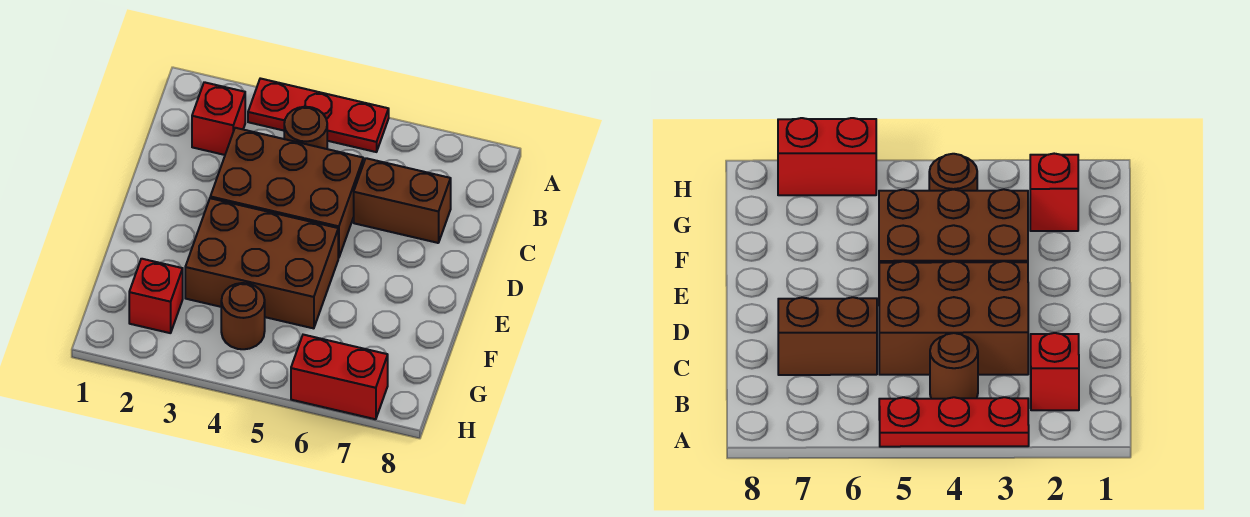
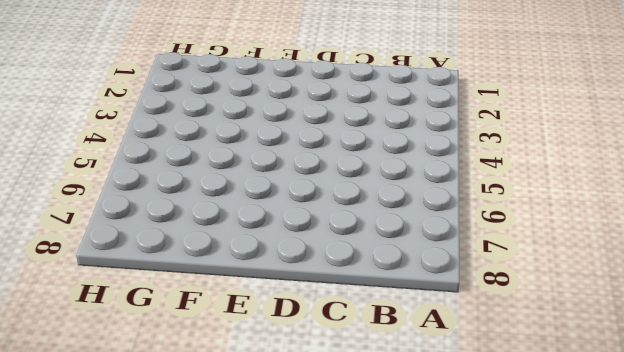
none -> red plate A3:A5 level 1
none -> red brick B2 level 1

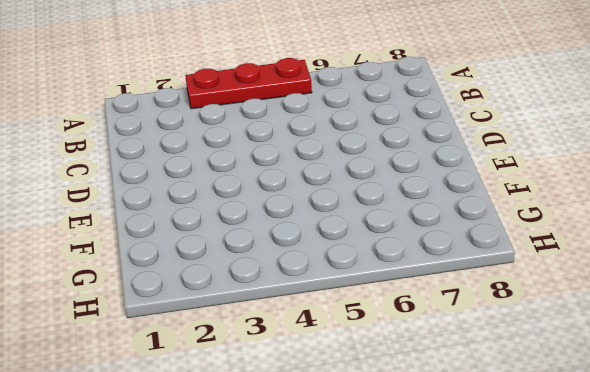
none -> red brick B2 level 1
none -> brown round brick B4 level 1

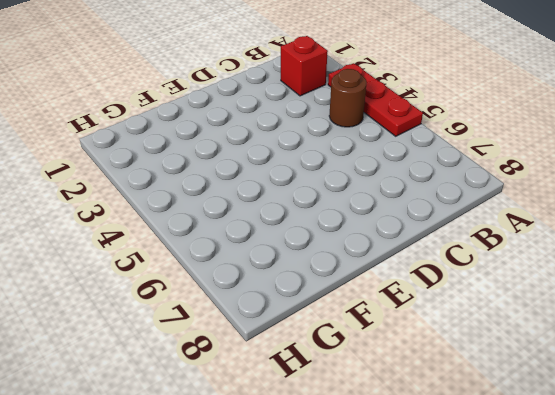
none -> brown brick C3:D5 level 1
none -> brown brick C6:C7 level 1

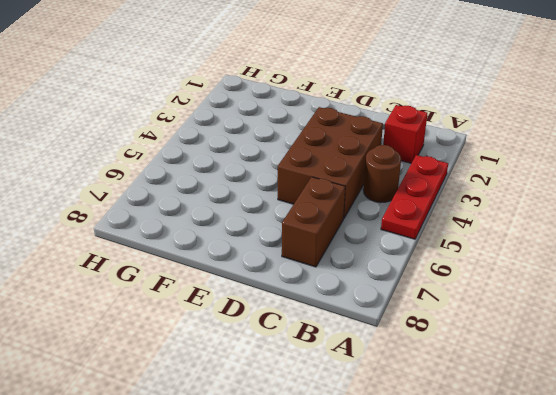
none -> brown brick E3:F5 level 1
none -> red brick G2 level 1

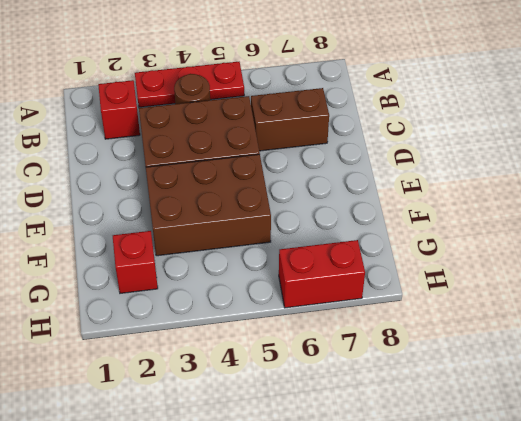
none -> brown round brick G4 level 1

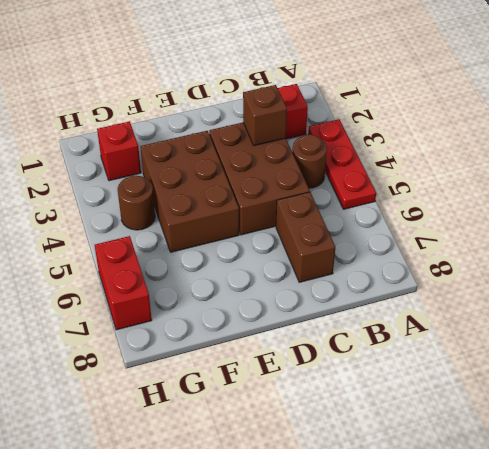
brown brick C3 level 2 -> none

